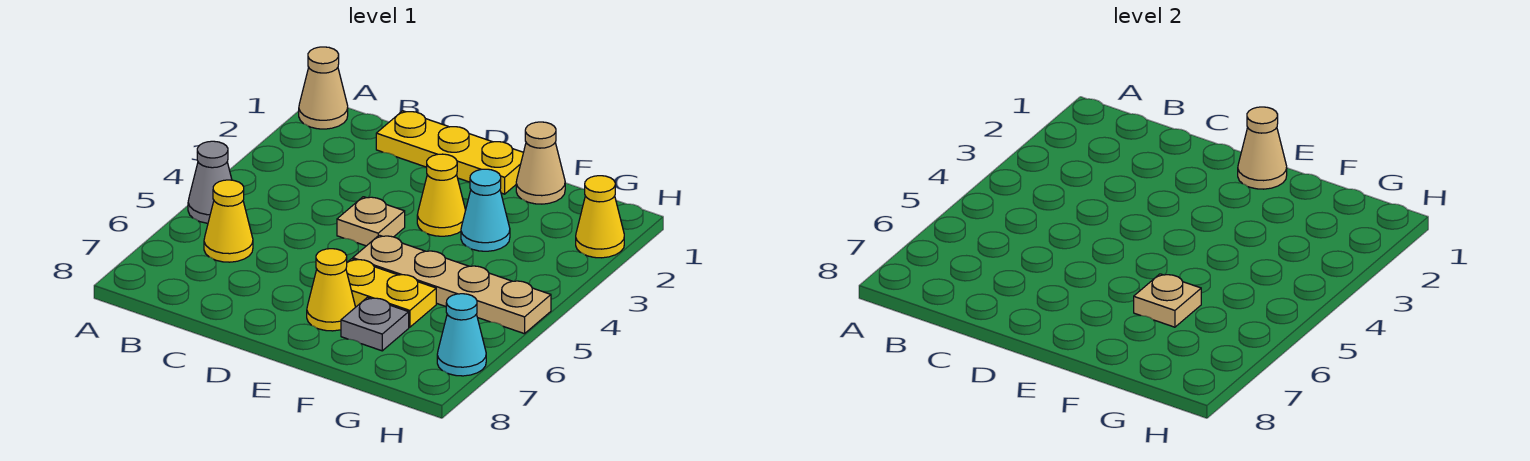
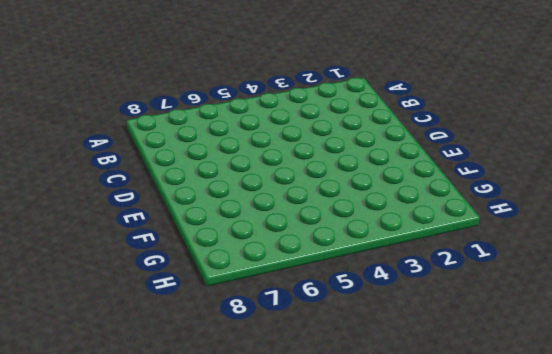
none -> tan cone A1 level 1
none -> grey cone A5 level 1
none -> yellow cone B6 level 1

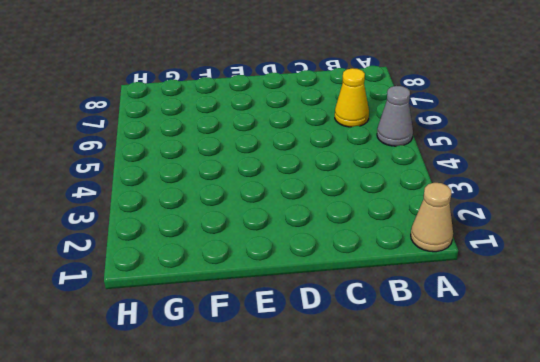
none -> yellow plate C1:E1 level 1
none -> tan plate D4 level 1
none -> yellow cone E3 level 1

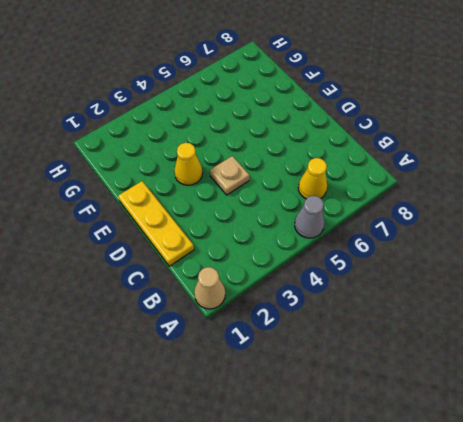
none -> tan plate E5:H5 level 1
none -> yellow plate E6:F6 level 1
none -> yellow cone E7 level 1

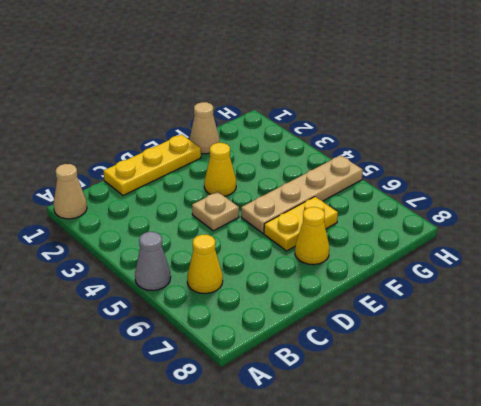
none -> cyan cone F3 level 1
none -> grey plate F7 level 1
none -> yellow cone H2 level 1

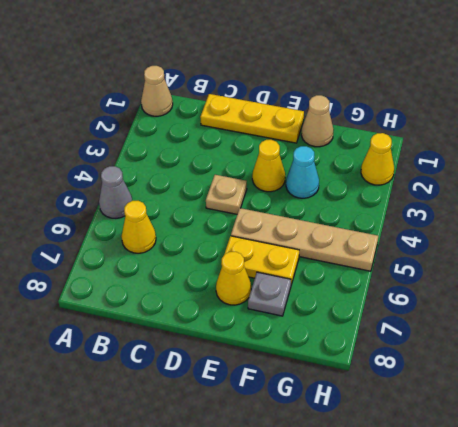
none -> cyan cone H7 level 1
none -> tan cone E1 level 2
none -> tan plate F6 level 2

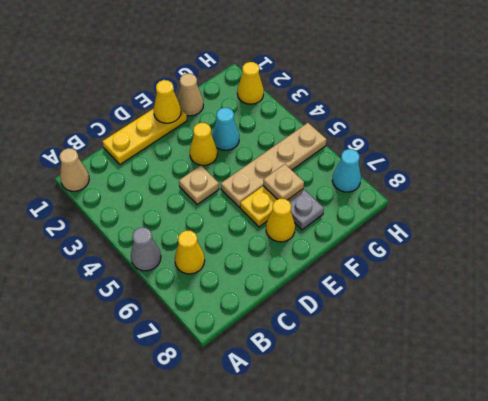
yellow cone E1 level 2 -> tan cone E1 level 2

